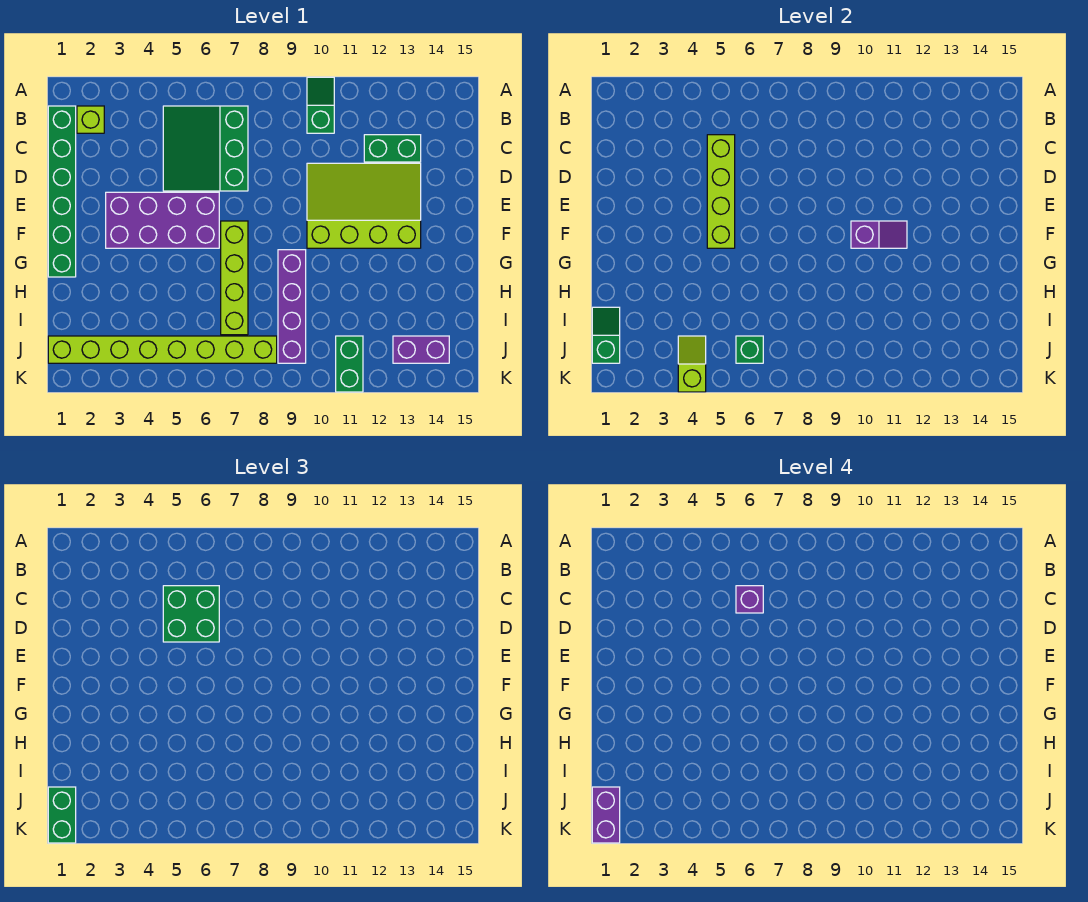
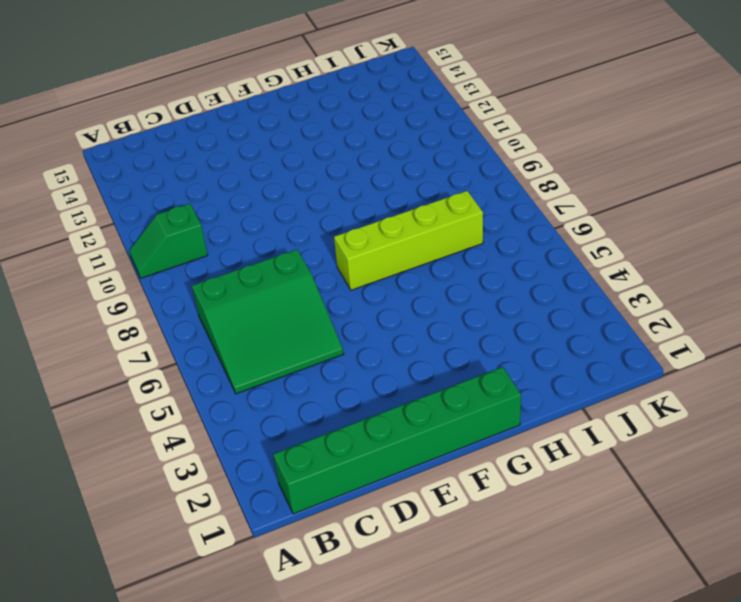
none -> lime brick B2 level 1
none -> green brick C12:C13 level 1
none -> lime slope D10:F13 level 1 top F

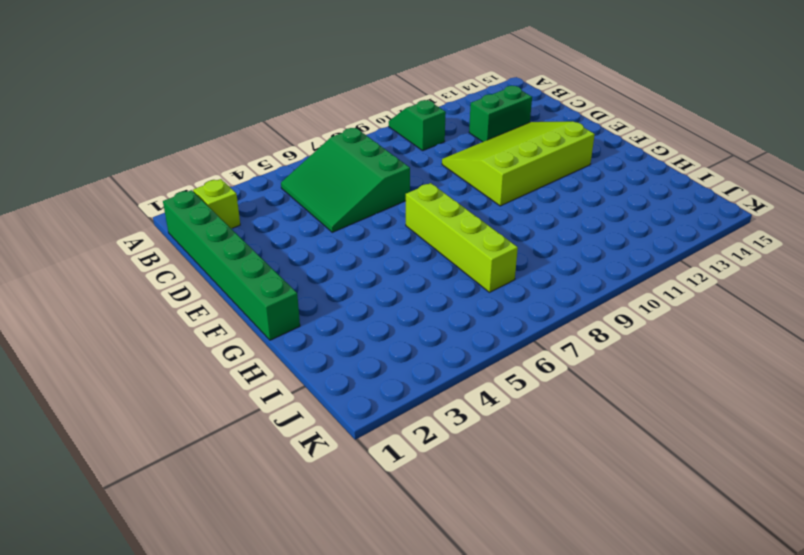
none -> purple brick E3:F6 level 1
none -> purple brick G9:J9 level 1
none -> lime brick J1:J8 level 1

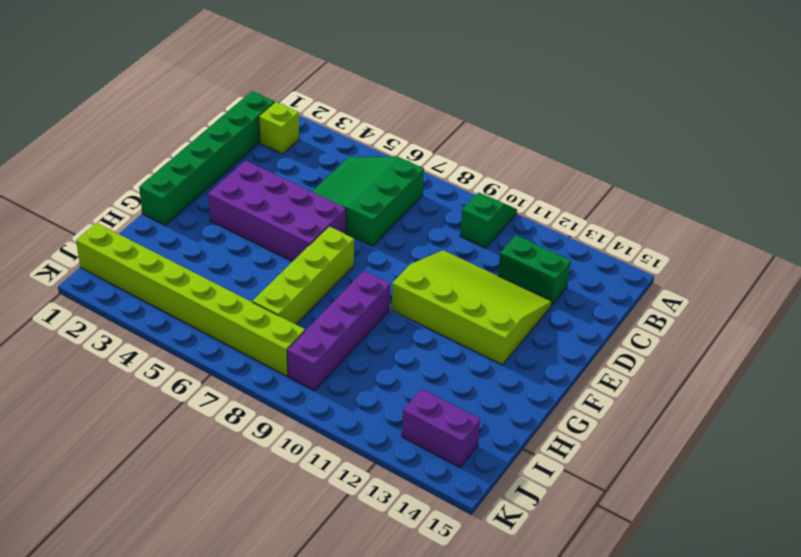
none -> green brick J11:K11 level 1
none -> lime brick C5:F5 level 2
none -> purple slope F10:F11 level 2 top 10

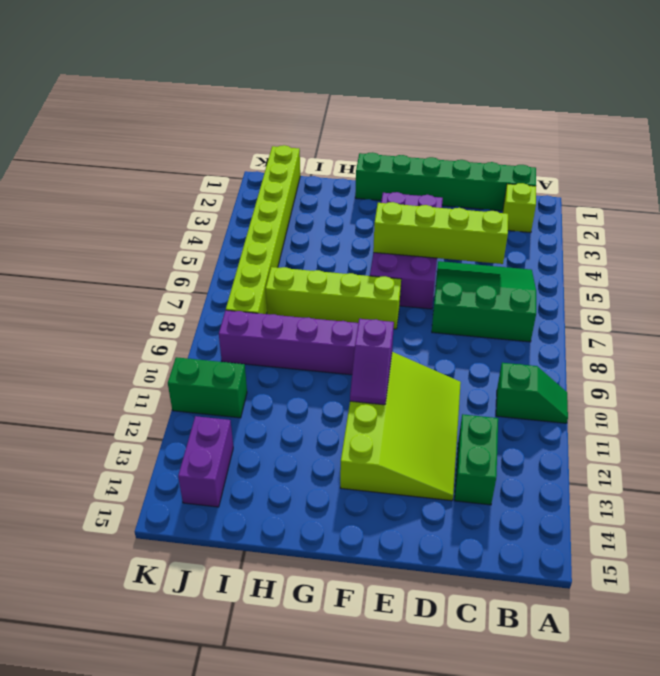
none -> green slope I1:J1 level 2 top J
none -> lime slope J4:K4 level 2 top K
none -> green brick J6 level 2

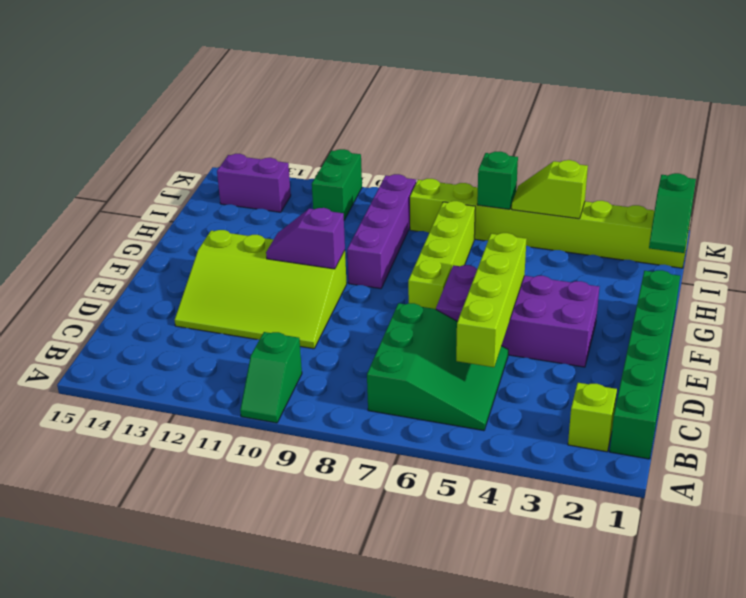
lime slope J4:J5 level 2 top 4 -> lime slope J4:K4 level 2 top K
none -> green brick C12:C13 level 1
none -> green brick C5:D6 level 3
none -> green brick J1:K1 level 3

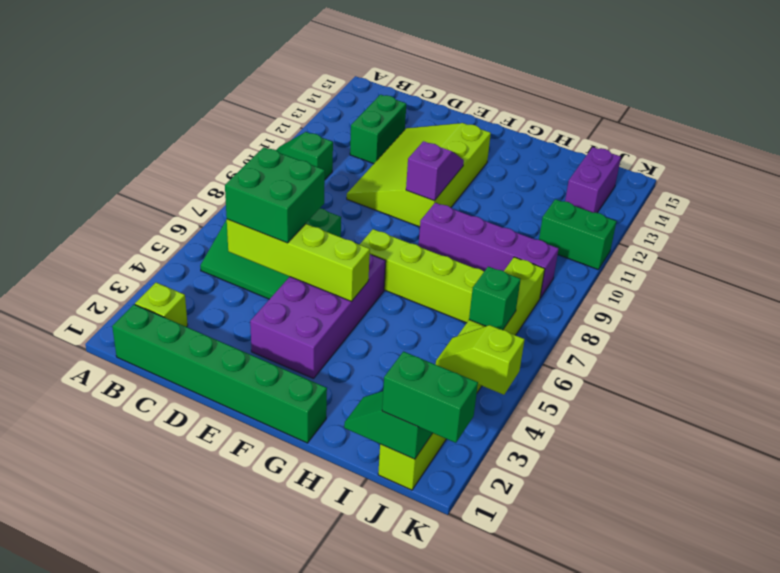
none -> purple brick C6 level 4
none -> purple brick J1:K1 level 4

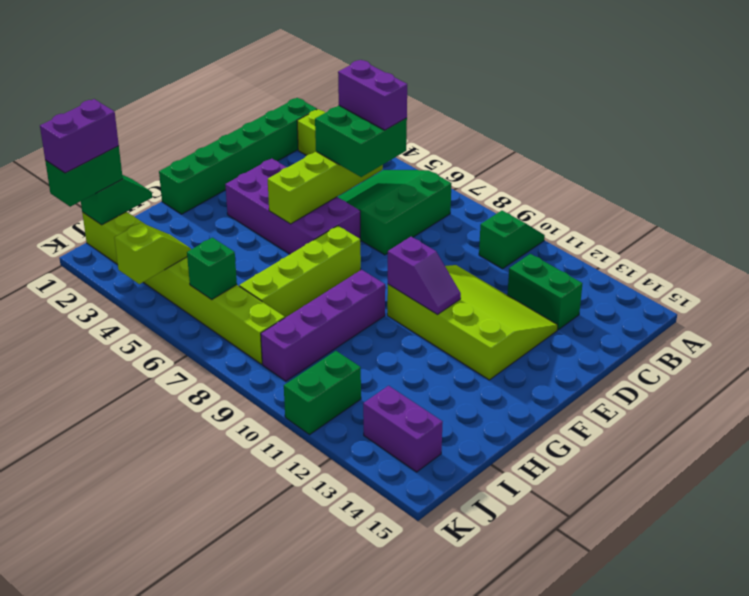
purple brick C5:C6 level 4 -> purple brick C6 level 4

